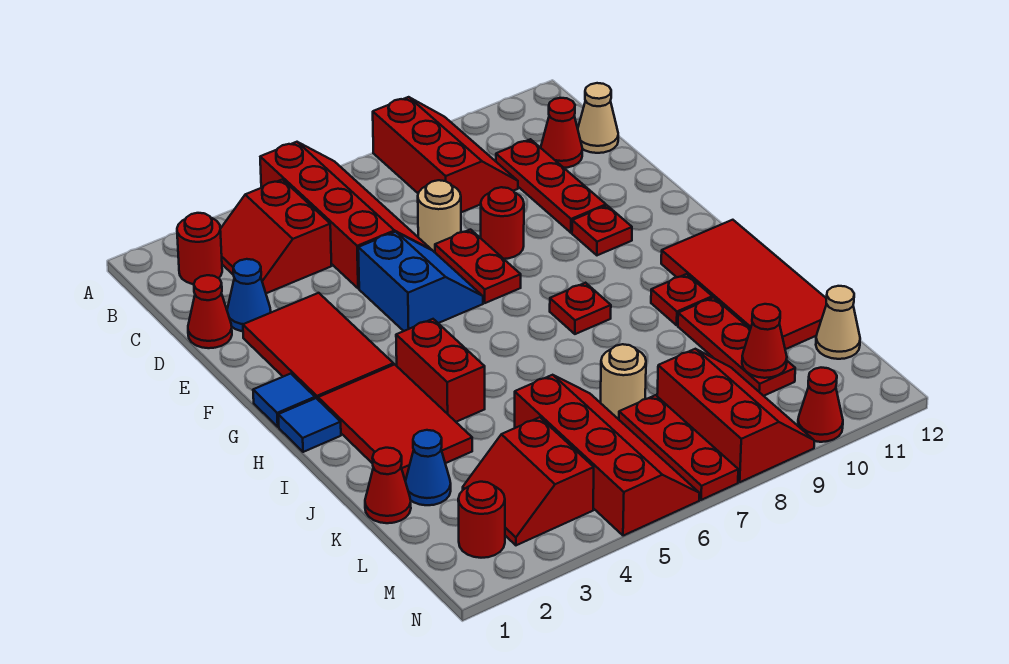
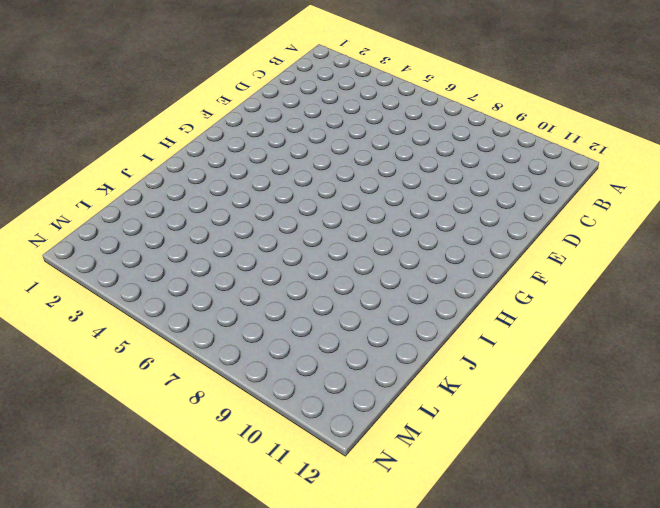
none -> red slope A5:D6 level 1 top 5
none -> red slope A8:C9 level 1 top 8
none -> red round brick B2 level 1
none -> red slope B3:C4 level 1 top 4

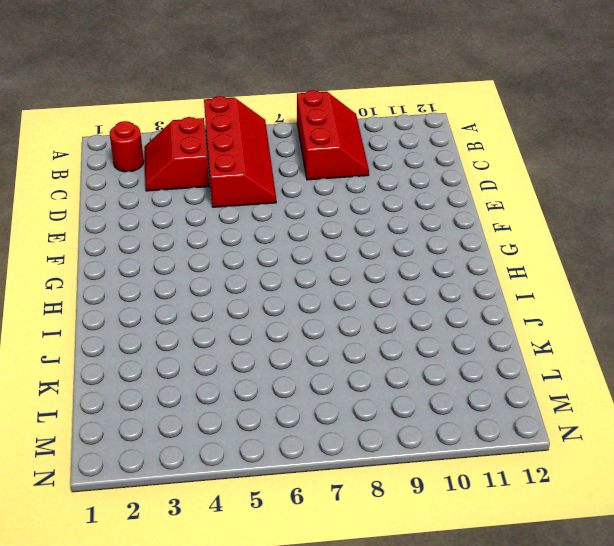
none -> red plate C10:E10 level 1
none -> red cone C11 level 1
none -> tan cone C12 level 1
none -> red cone D1 level 1

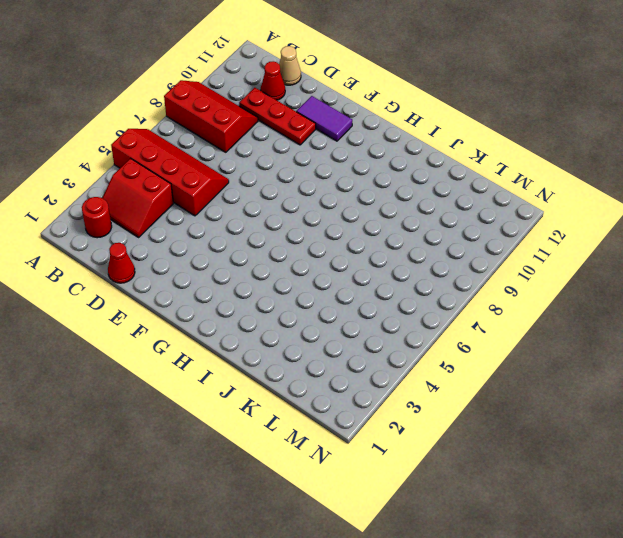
purple tile E11:F11 level 1 -> none
none -> blue cone D2 level 1
none -> tan round brick D7 level 1
none -> red tile E2:G3 level 1
none -> blue slope E5:F6 level 1 top 5

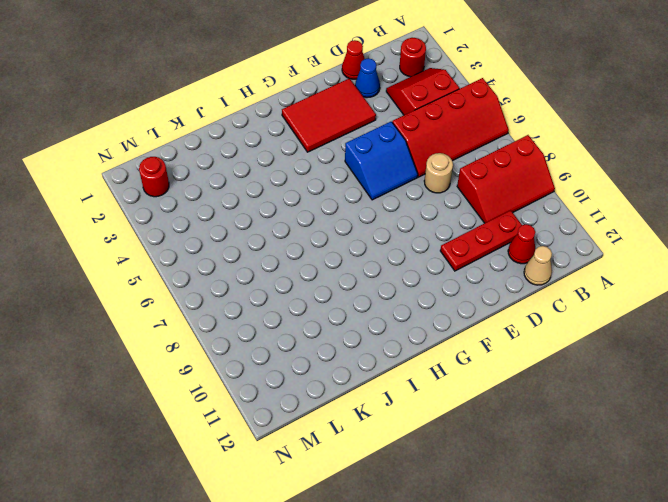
none -> red plate E7:F7 level 1
none -> red round brick E8 level 1
none -> red plate F10 level 1
none -> blue tile G1 level 1

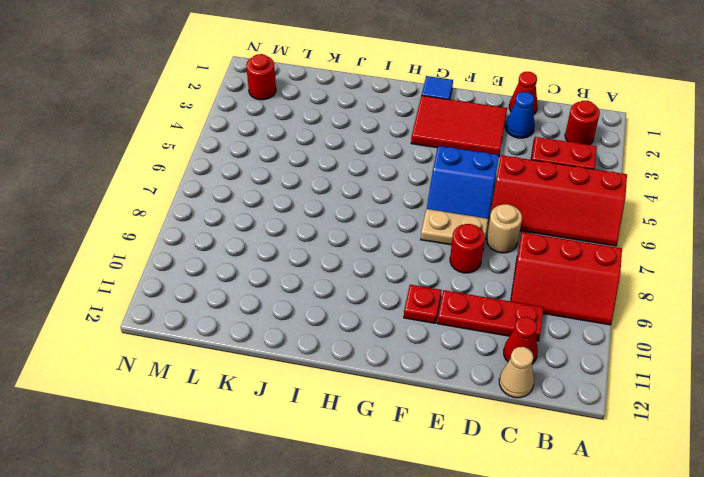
tan plate E7:F7 level 1 -> red plate E7:F7 level 1
none -> blue tile H1 level 1
none -> red tile H2:J3 level 1
none -> red brick H4:I4 level 1
none -> red plate H8 level 1

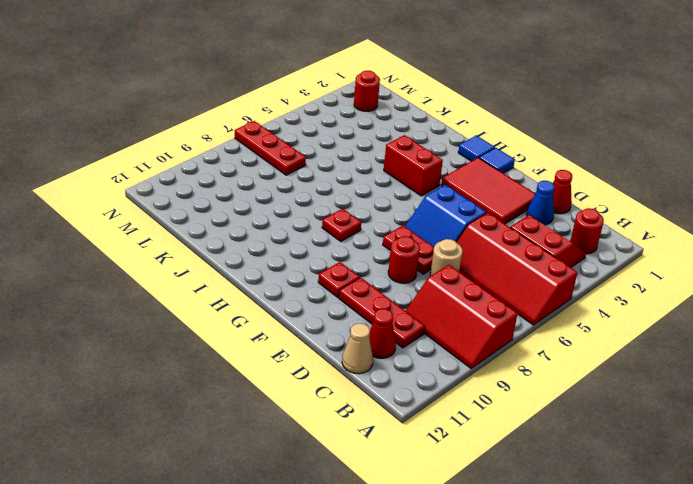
none -> red tile H2:J3 level 1
none -> red tile H11:K12 level 1
none -> red plate I10 level 1
none -> red plate J10:L10 level 1

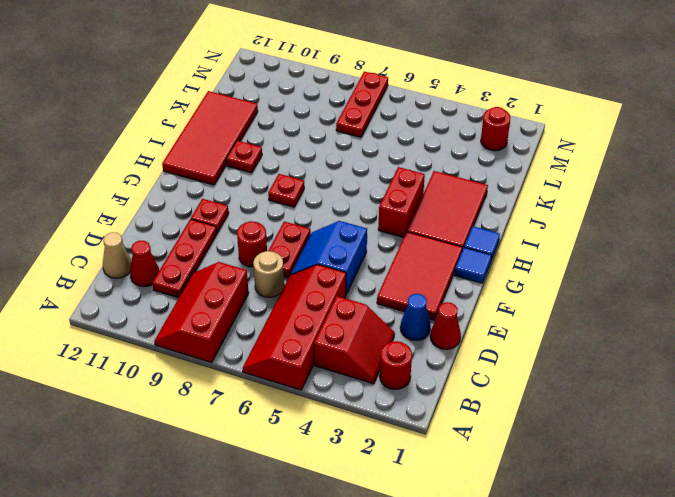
none -> red plate J10:L10 level 1
none -> red cone K1 level 1
none -> blue cone K2 level 1
none -> red slope K5:N6 level 1 top 5

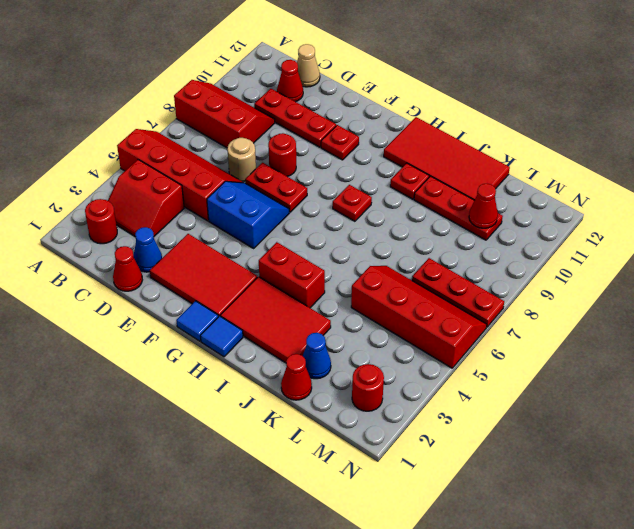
none -> tan round brick K7 level 1
none -> red slope L3:M4 level 1 top 4
none -> red slope L8:N9 level 1 top 8
none -> tan cone L12 level 1

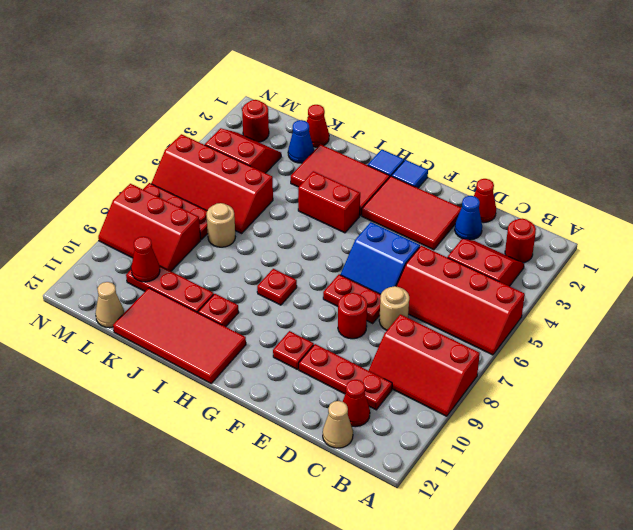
none -> red cone N10 level 1

